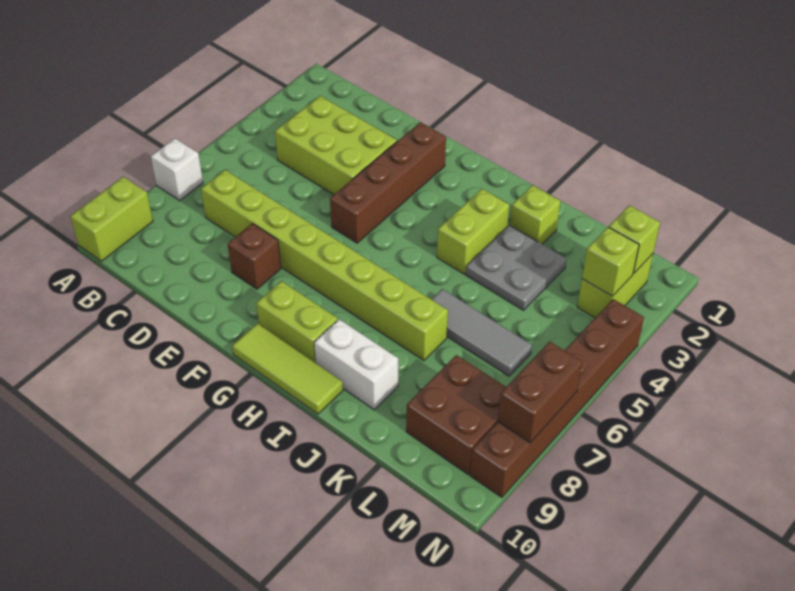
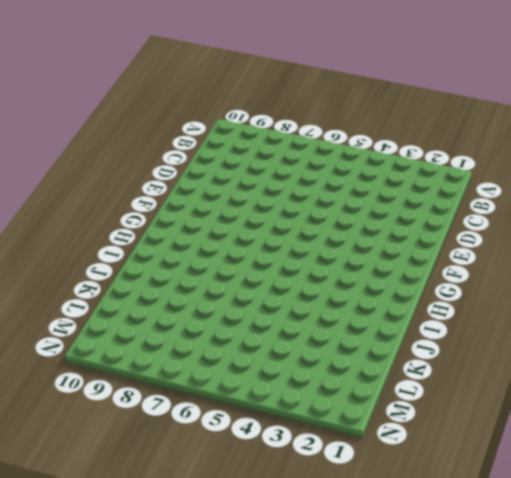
none -> white brick A7 level 1
none -> lime brick A9:A10 level 1
none -> lime brick C3:E4 level 1

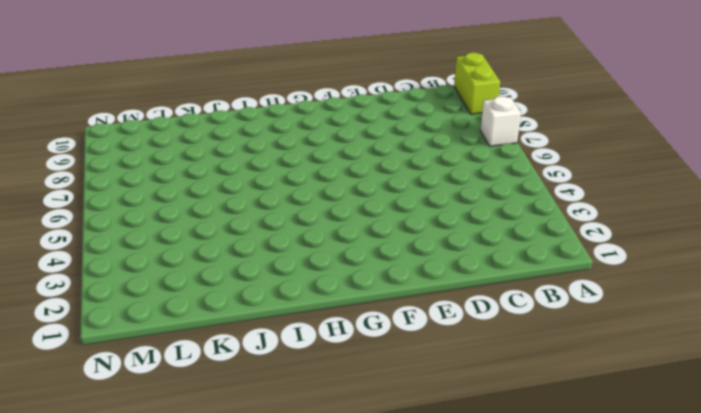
none -> lime brick C3:E4 level 1
none -> lime brick C7:J7 level 1
none -> brown brick E8 level 1

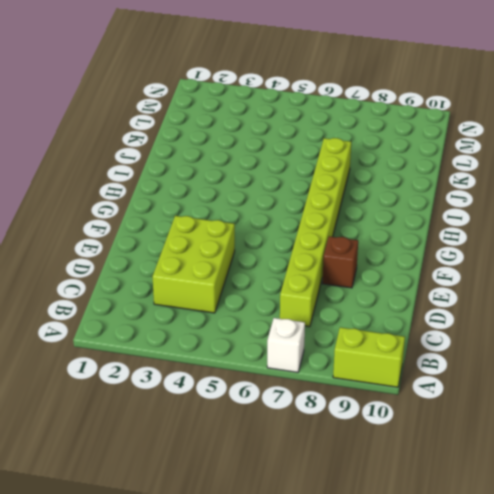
none -> brown brick F2:F5 level 1
none -> lime brick G9:H9 level 1
none -> lime tile G10:I10 level 1

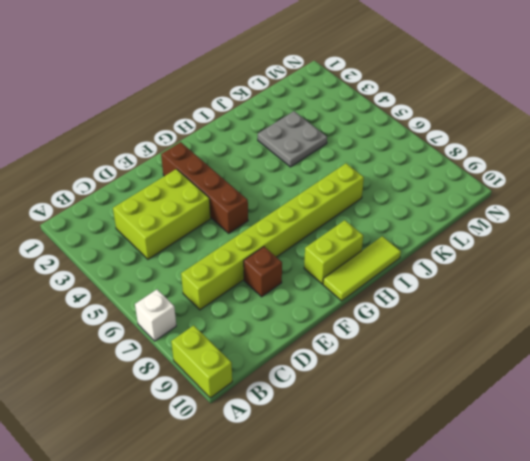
none -> lime brick I3:I4 level 1
none -> white brick I9:J9 level 1
none -> lime brick J2 level 1

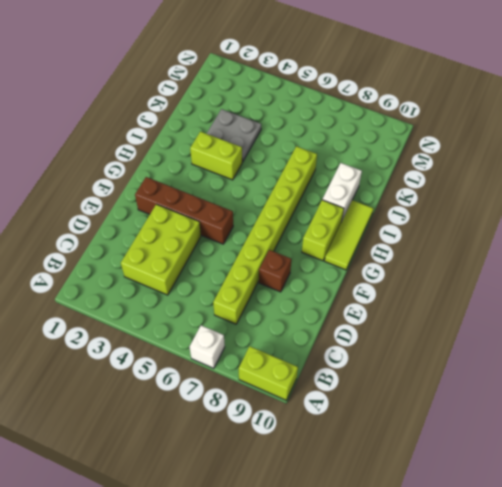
none -> lime brick J2 level 1
none -> grey tile J6:L6 level 1
none -> brown brick L8:M9 level 1

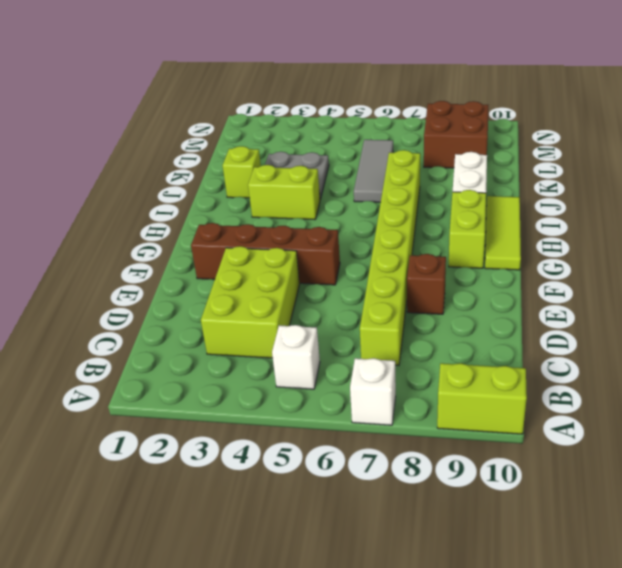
white brick B5 level 1 -> none
none -> lime brick M2:M3 level 1
none -> brown brick N4:N9 level 1
none -> lime brick M2 level 2

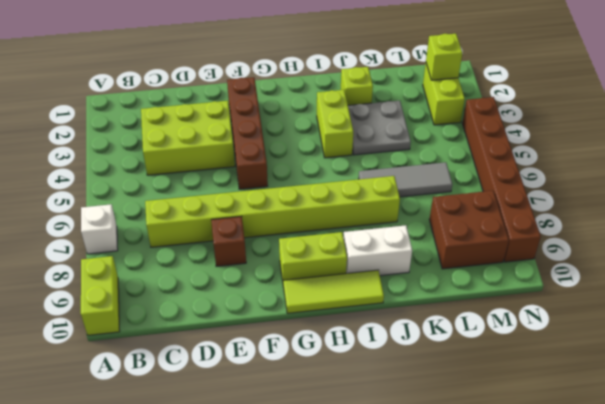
none -> lime brick M3 level 2
none -> brown brick N7:N8 level 2

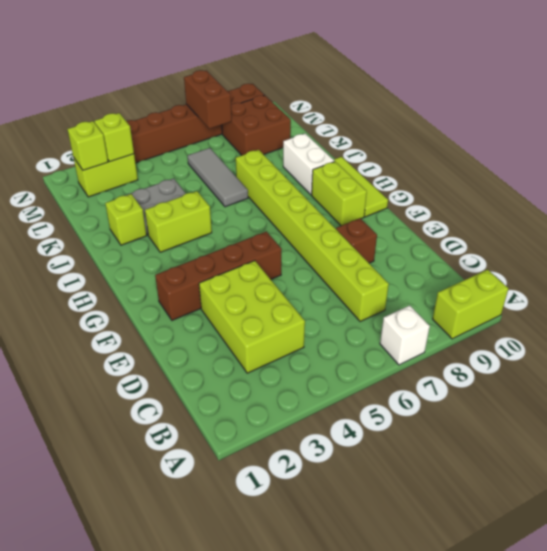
brown brick M7:N7 level 2 -> brown brick N7:N8 level 2

